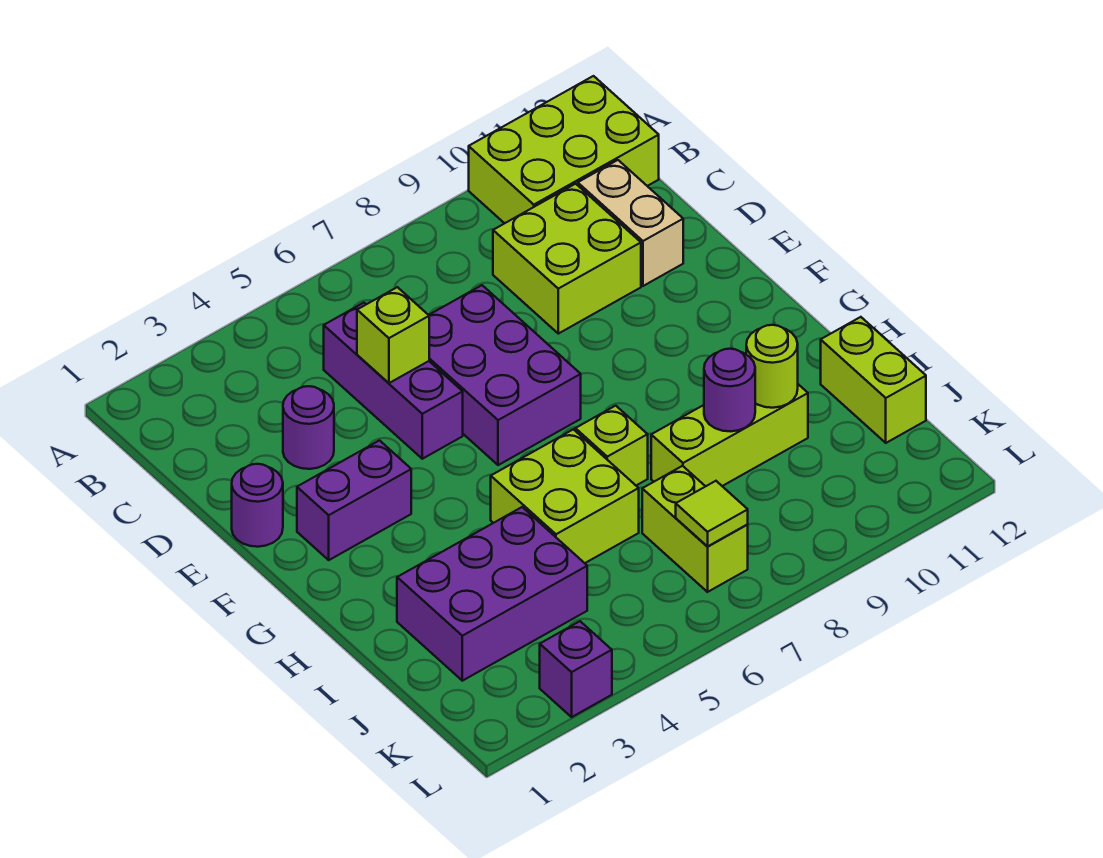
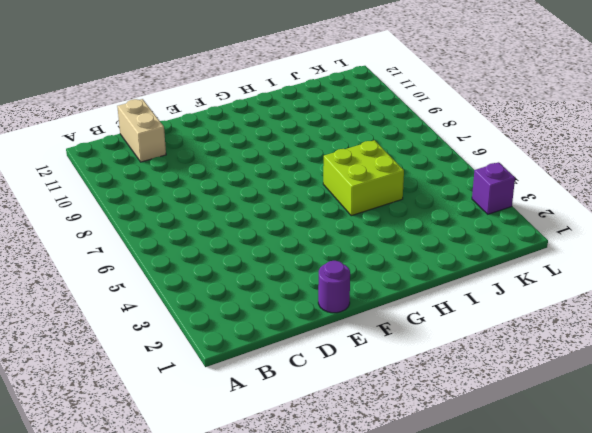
tan brick C11:C12 level 1 -> tan brick C11:D11 level 1
none -> lime brick A10:B12 level 1
none -> purple brick C5:E5 level 1
none -> lime brick C9:D10 level 1

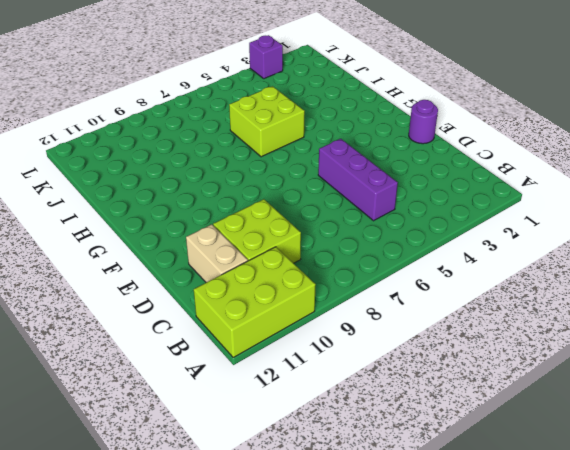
none -> purple round brick D3 level 1
none -> purple brick D6:F7 level 1
none -> purple brick F2:F3 level 1

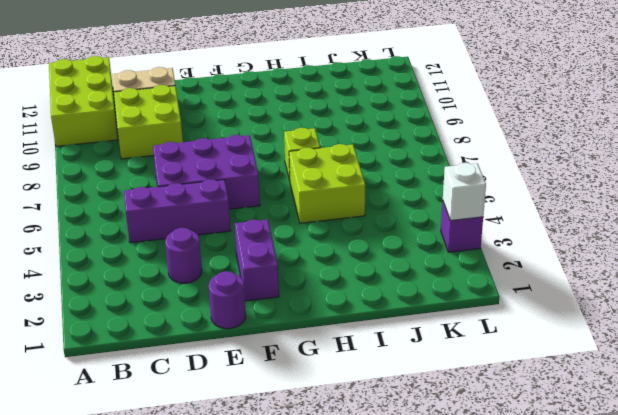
white brick L3 level 2 -> none
none -> purple brick I2:J4 level 1
none -> lime brick I8:I10 level 1
none -> lime brick I12:J12 level 1

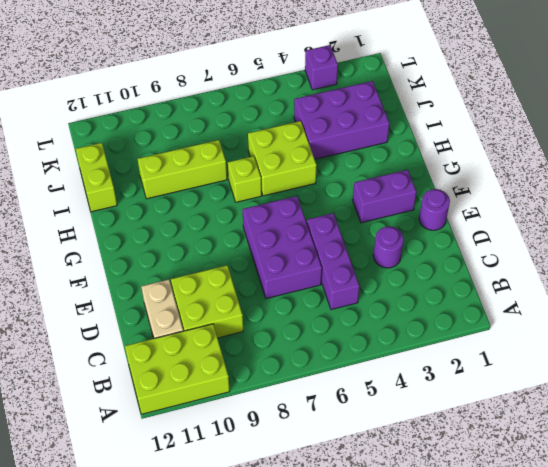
none -> lime brick J7:K7 level 1
none -> lime brick D5 level 2
none -> purple round brick I9 level 2

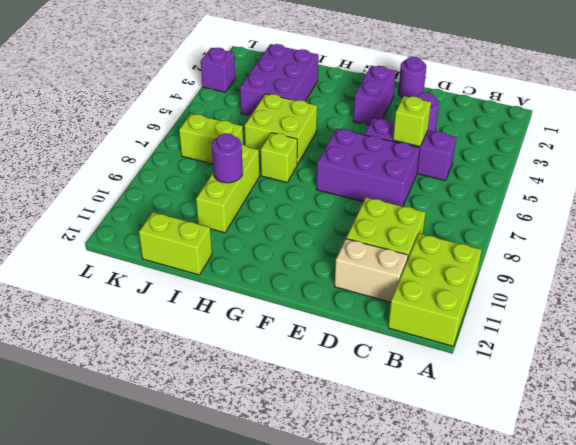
none -> lime round brick I10 level 2
none -> lime tile K7 level 2

